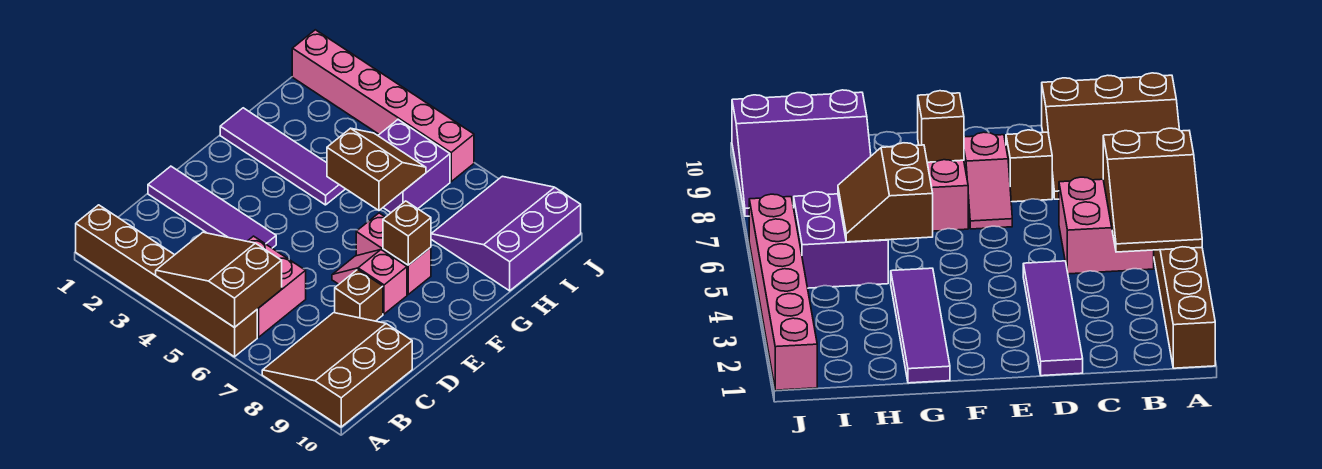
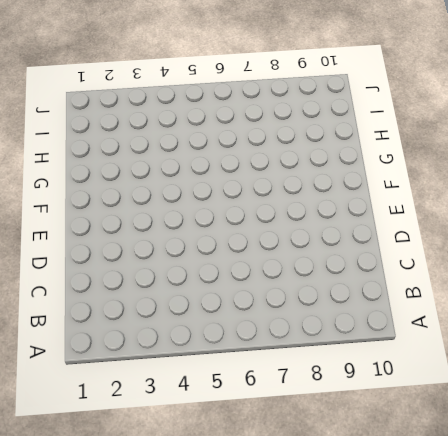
none -> brown brick A1:A6 level 1
none -> brown slope A8:C10 level 1 top 10
none -> pink brick B5:C6 level 1

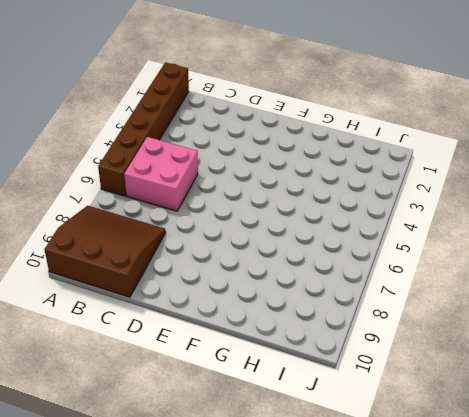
none -> purple tile D1:D4 level 1
none -> brown brick D8 level 1
none -> pink slope E7:E8 level 1 top 8

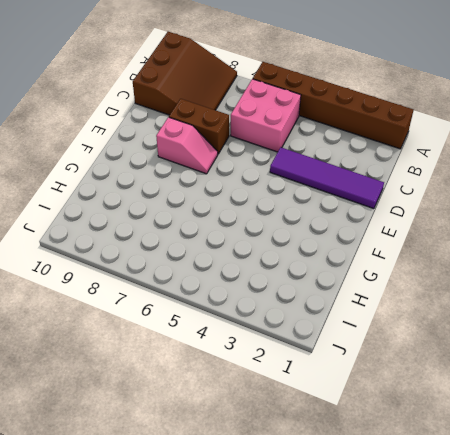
brown brick D7:D8 level 1 -> brown brick D8 level 1
none -> pink brick F7:F8 level 1
none -> purple tile G1:G4 level 1
none -> purple brick H5:I6 level 1

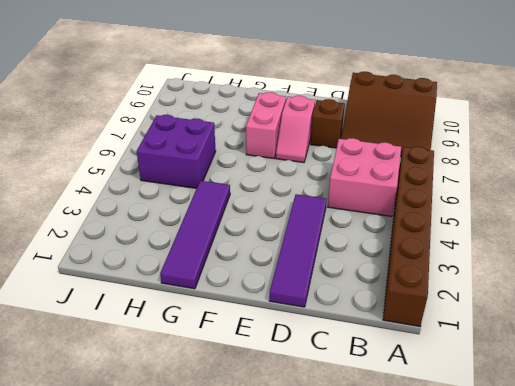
none -> purple slope H8:J10 level 1 top 10
none -> pink brick J1:J6 level 1
none -> brown slope A4:B6 level 2 top 6

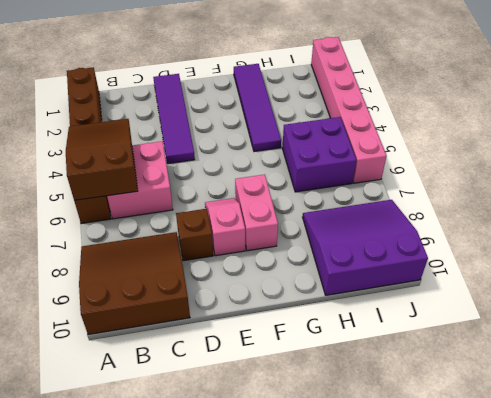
none -> brown brick F8 level 2
none -> brown slope G5:H6 level 2 top G

